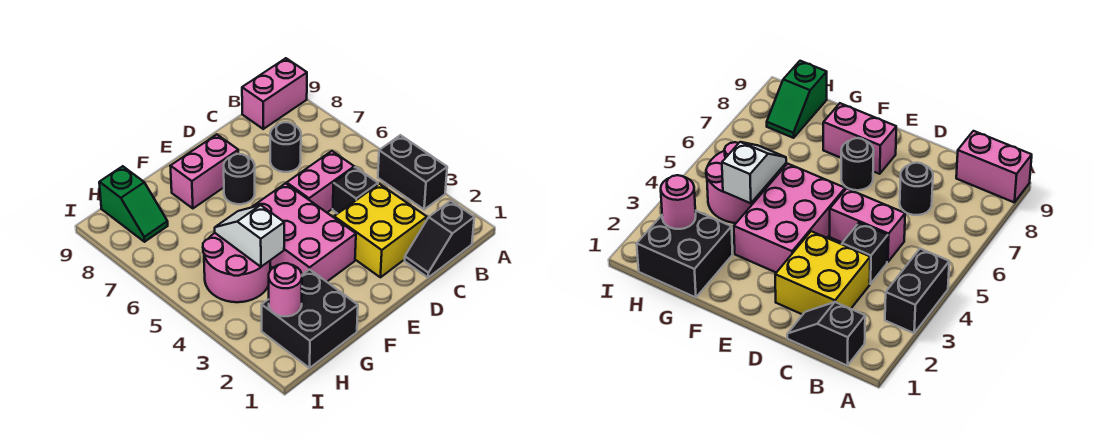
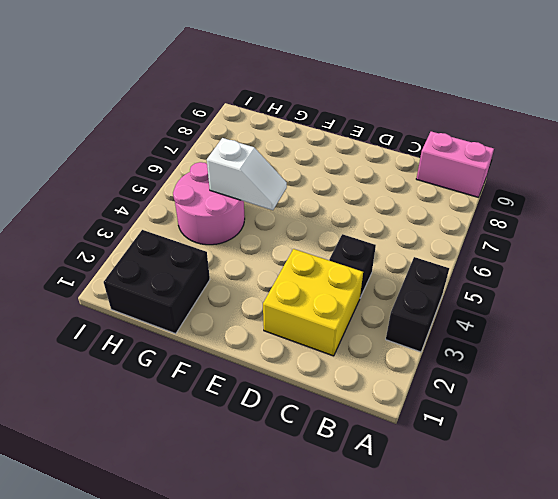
white slope F5:G5 level 2 top G -> white slope G4:G5 level 2 top 4
none -> black slope B1:C1 level 1 top B
none -> pink brick C5:D5 level 1
none -> black round brick C7 level 1

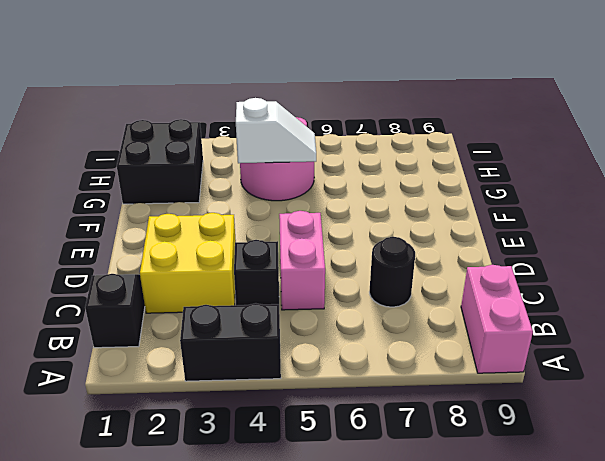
none -> pink brick E3:F5 level 1
none -> black round brick E7 level 1
none -> pink brick E8:F8 level 1

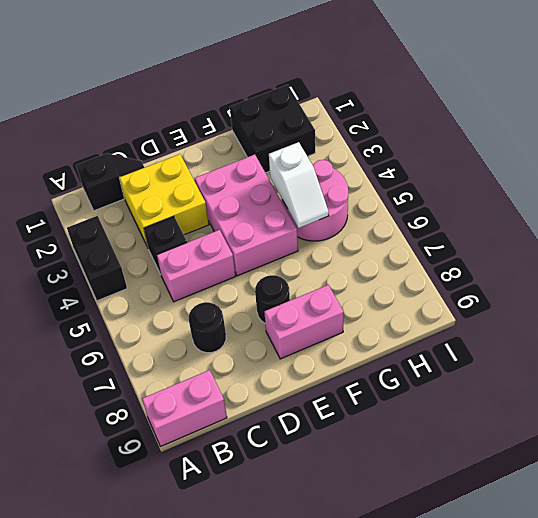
none -> green slope H8:H9 level 1 top 9
none -> pink round brick H2 level 2

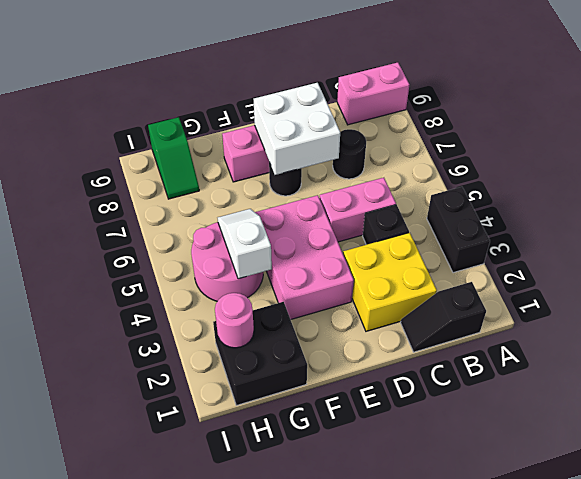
white brick D7:E8 level 2 -> none

